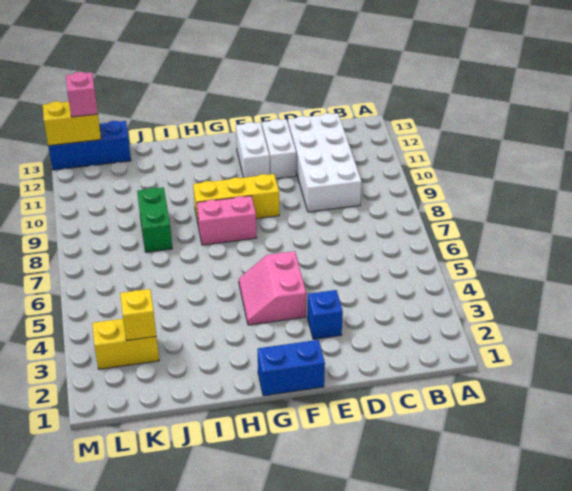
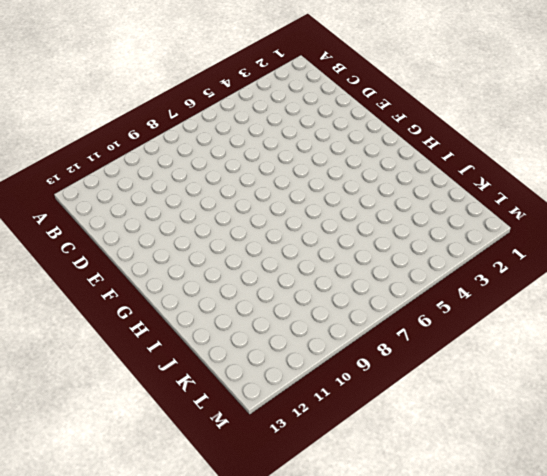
none -> white brick C9:D12 level 1
none -> blue brick E3 level 1
none -> white brick E11:E12 level 1

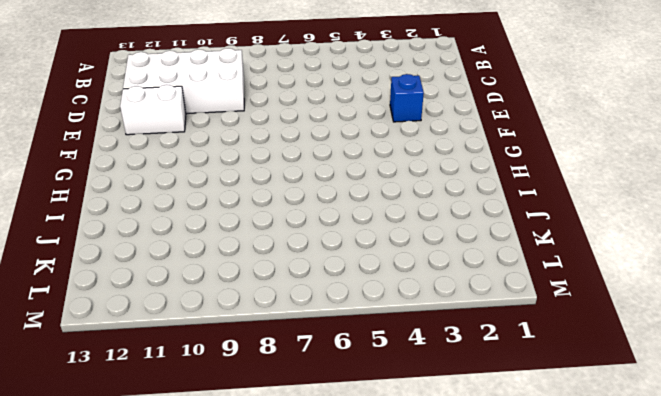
none -> blue brick F1:G1 level 1
none -> pink slope F4:G5 level 1 top F
none -> yellow brick F9:H9 level 1

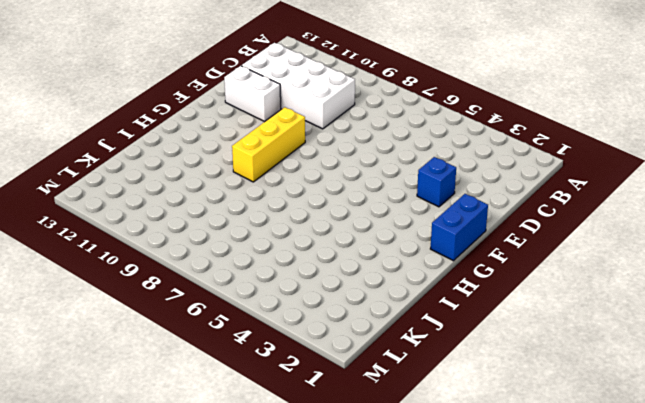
none -> pink slope F4:G5 level 1 top F
none -> white brick F11:F12 level 1
none -> pink brick G8:H8 level 1

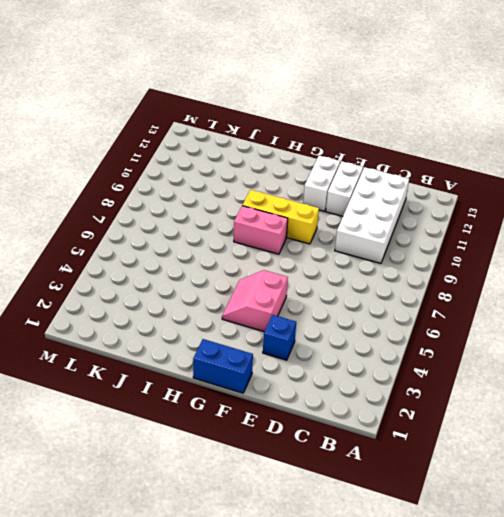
none -> green brick J8:J9 level 1
none -> yellow brick K3:L3 level 1
none -> blue brick K13:M13 level 1

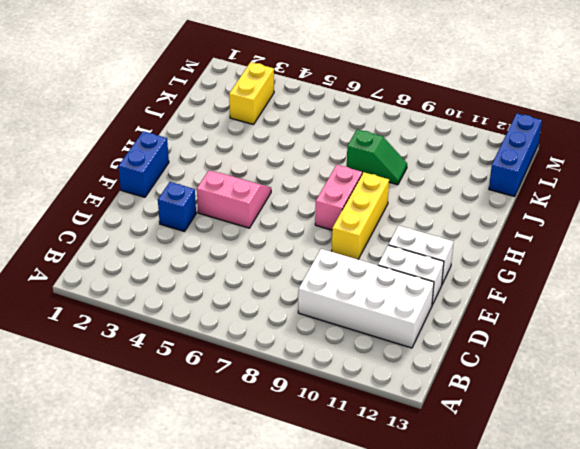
green slope J8:J9 level 1 top 8 -> green brick J8:J9 level 1
none -> yellow brick K3 level 2
none -> yellow brick L13:M13 level 2
none -> pink brick L13 level 3

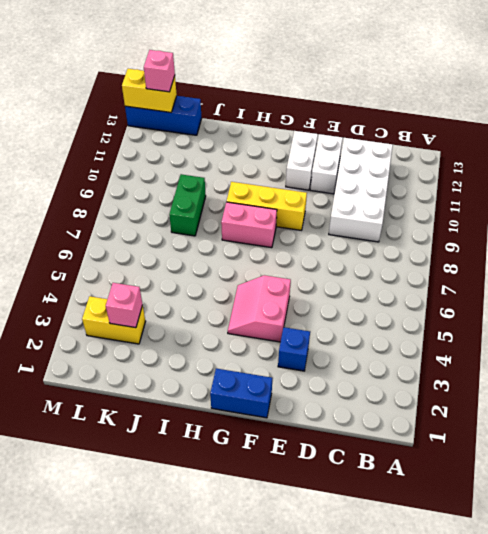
pink brick K3 level 2 -> yellow brick K3 level 2

